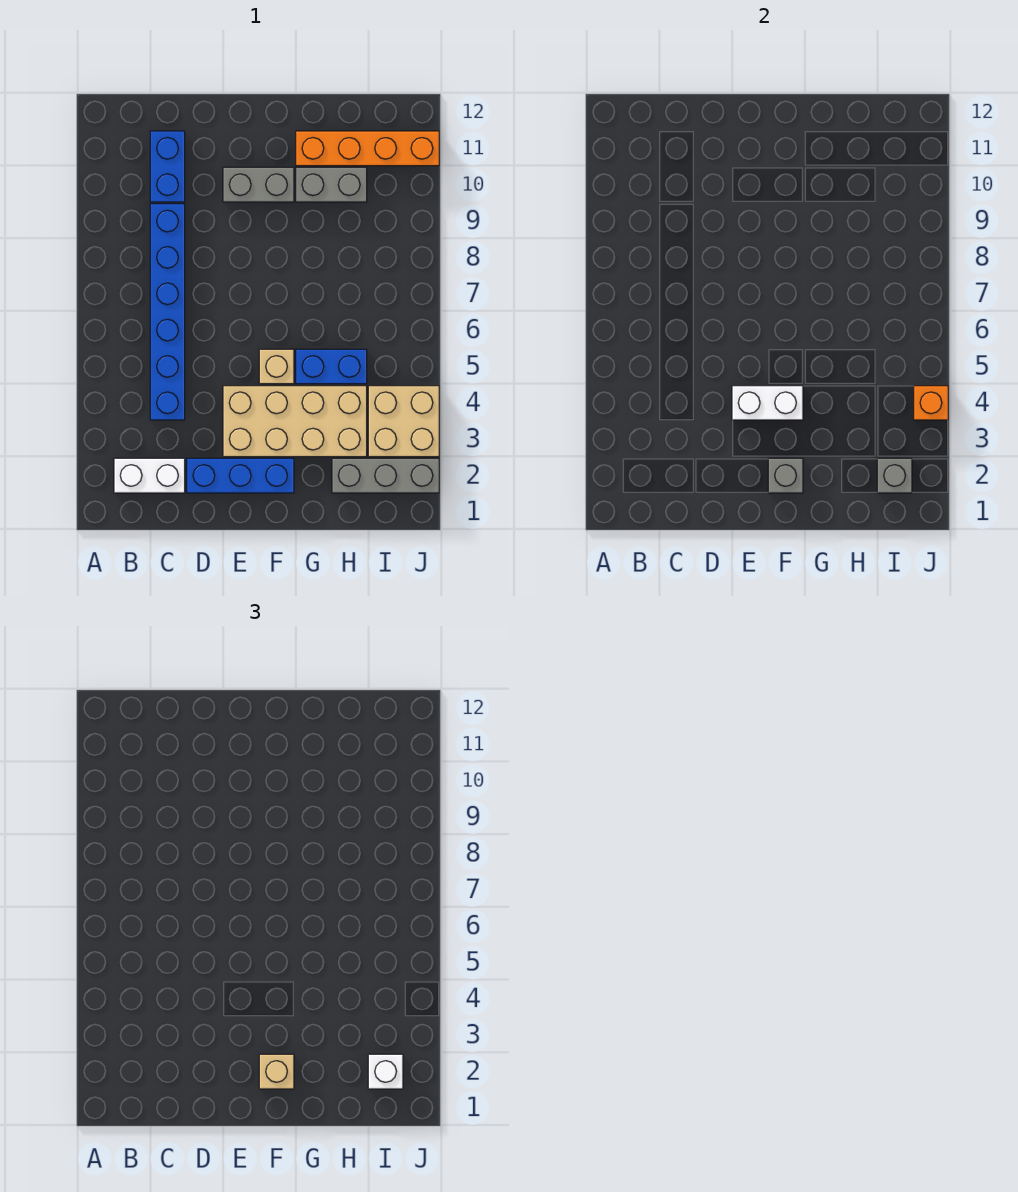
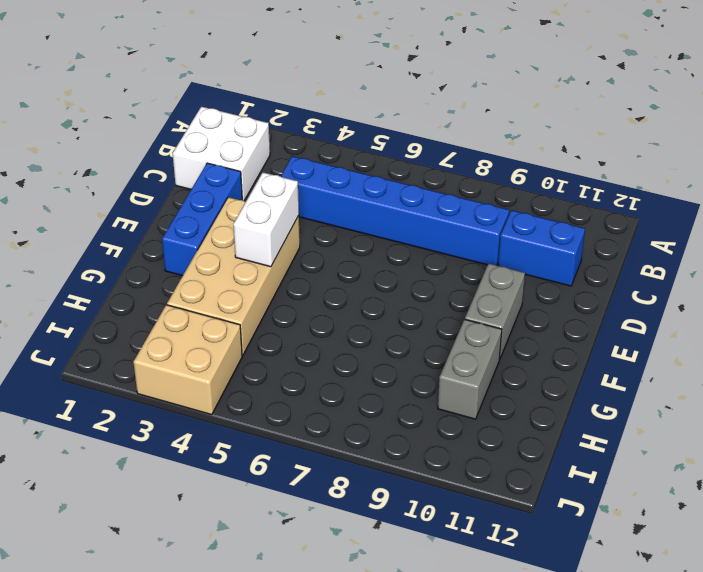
white brick B1:C2 level 1 -> white brick B2:C2 level 1
none -> tan brick F5 level 1
none -> blue brick G5:H5 level 1
none -> orange brick G11:J11 level 1

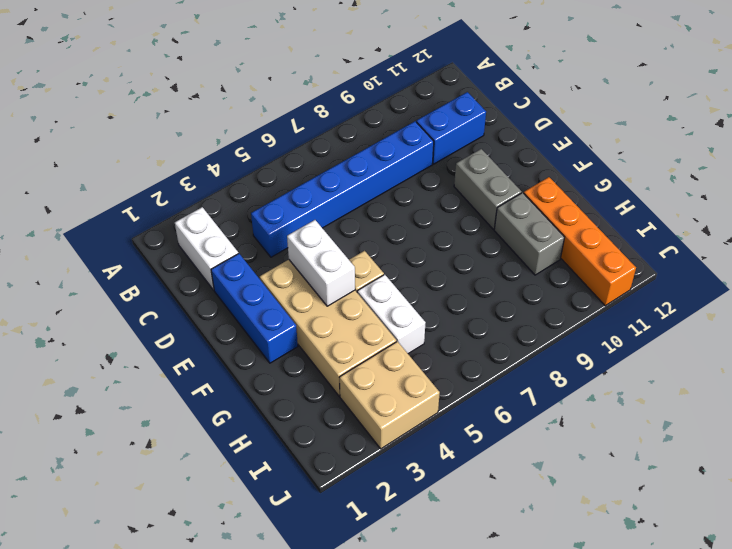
white brick G5:H5 level 1 -> blue brick G5:H5 level 1
none -> grey brick H2:J2 level 1
none -> grey brick F2 level 2
none -> grey brick I2 level 2

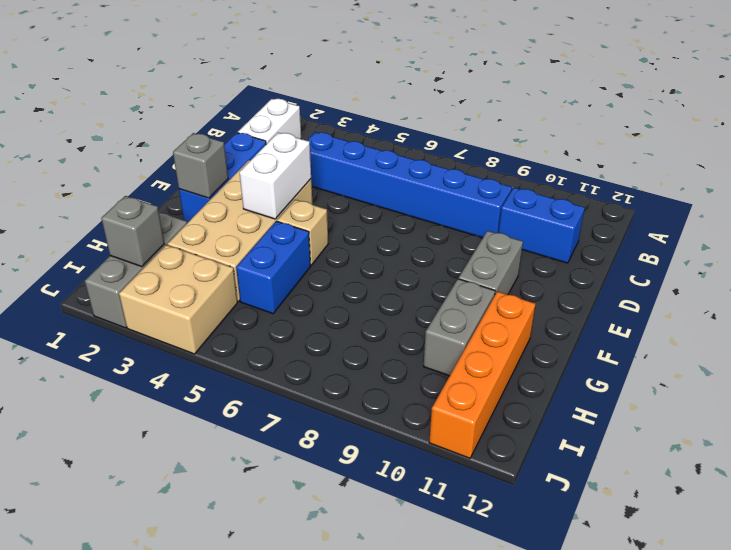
none -> orange brick J4 level 2
none -> tan brick F2 level 3
none -> white brick I2 level 3

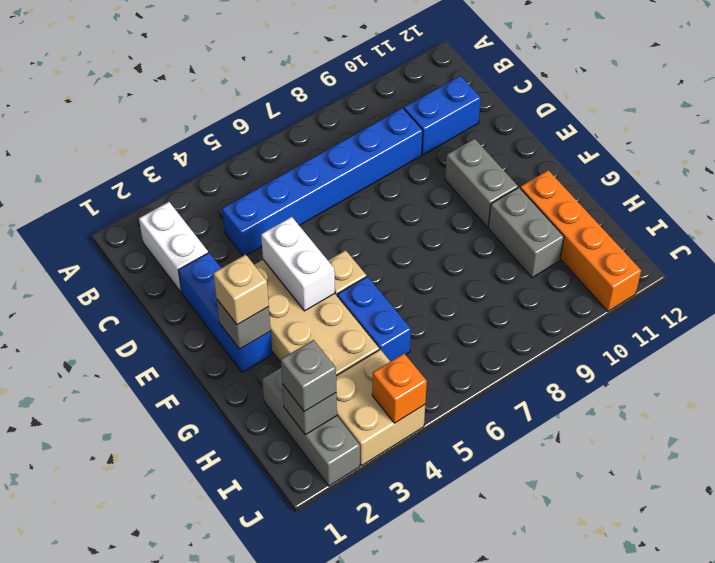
grey brick I2 level 3 -> white brick I2 level 3

